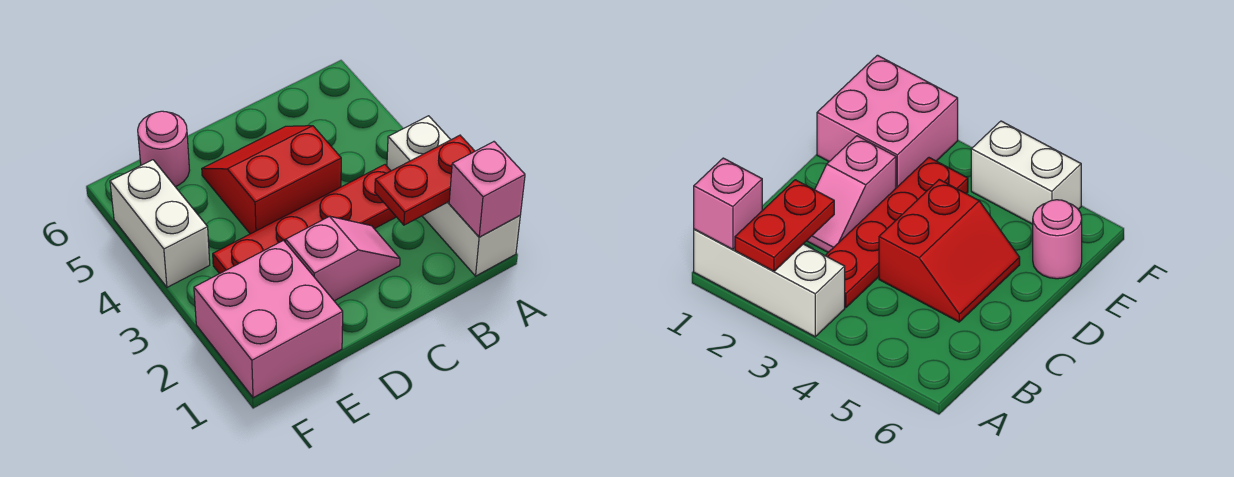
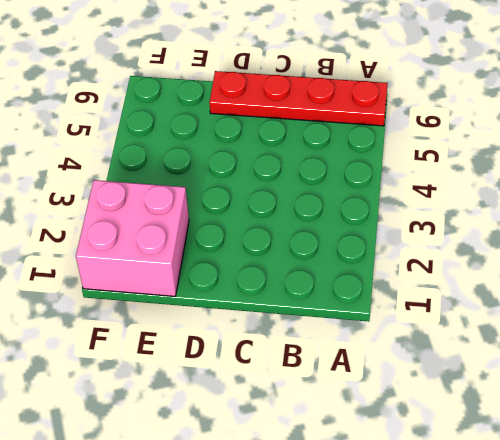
red plate A6:D6 level 1 -> red plate B3:E3 level 1
none -> white brick A1:A3 level 1
none -> pink slope C2:D2 level 1 top D

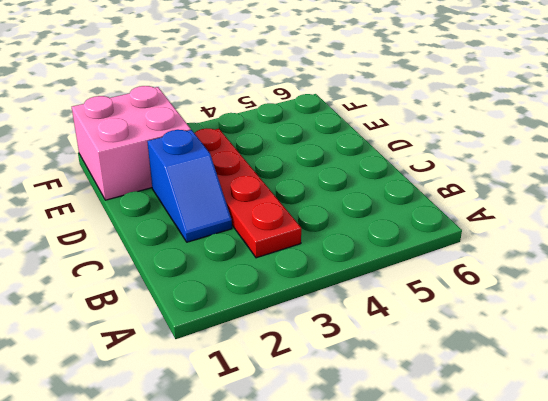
blue slope C2:D2 level 1 top D -> pink slope C2:D2 level 1 top D
none -> white brick A1:A3 level 1
none -> red slope C4:D5 level 1 top 4

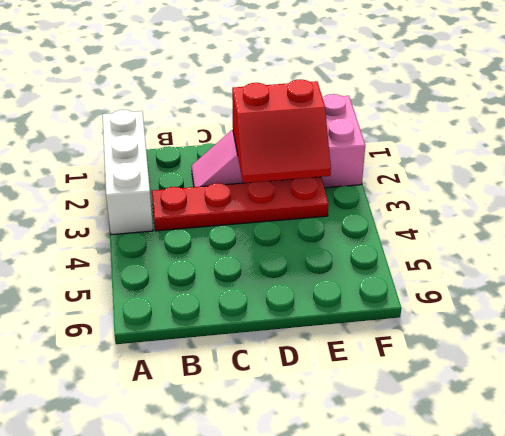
red slope D2:E3 level 2 top 2 -> red slope C4:D5 level 1 top 4
none -> pink round brick E6 level 1
none -> white brick F4:F5 level 1

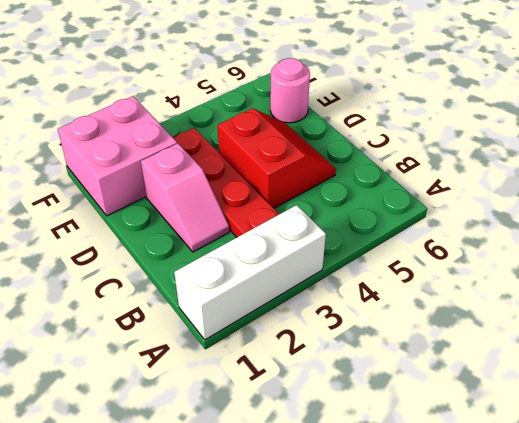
none -> white brick F4:F5 level 1
none -> pink brick A1 level 2

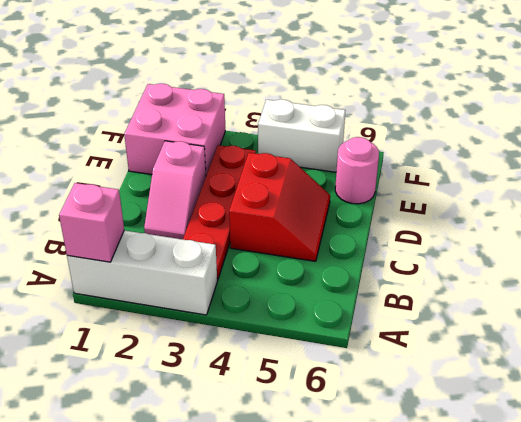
none -> red plate A2:B2 level 2

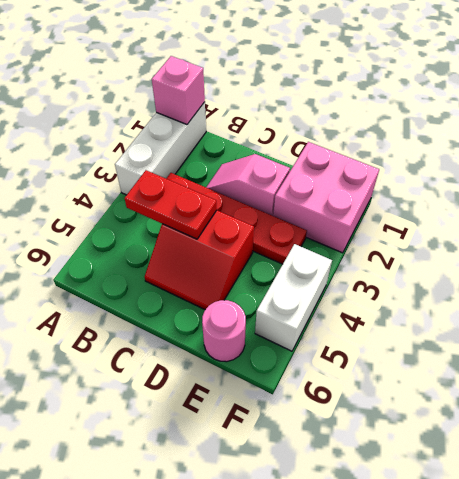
red plate B4:C4 level 2 -> red plate A2:B2 level 2

